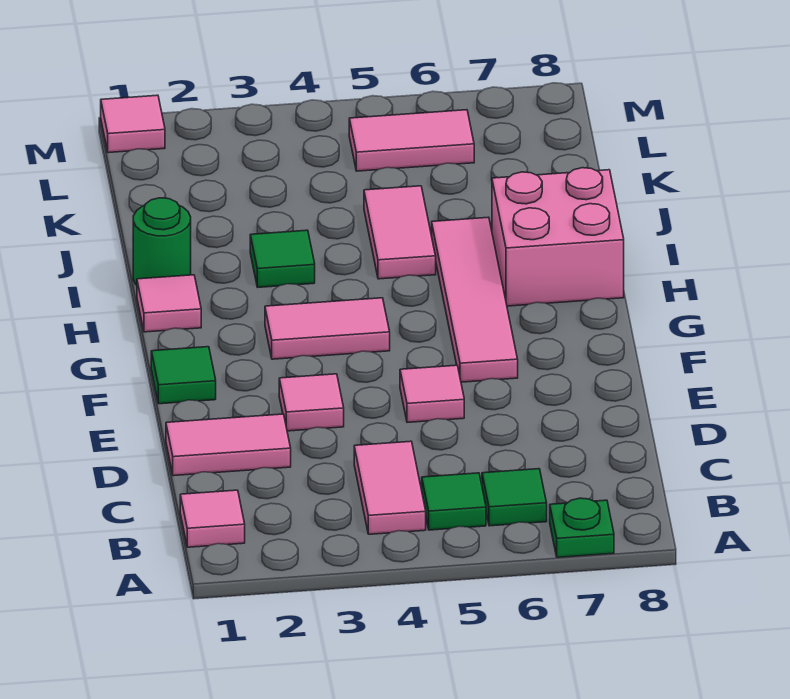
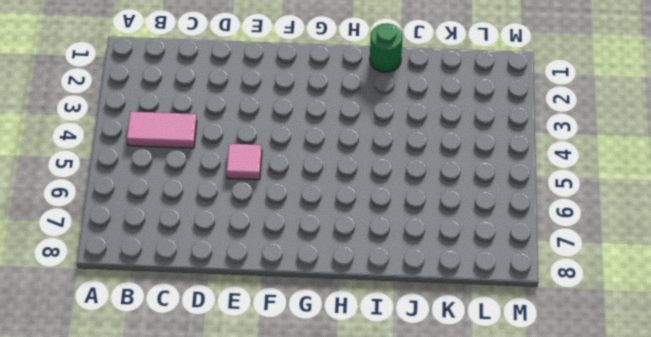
none -> green plate A7 level 1
none -> pink tile B1 level 1
none -> green tile B5 level 1

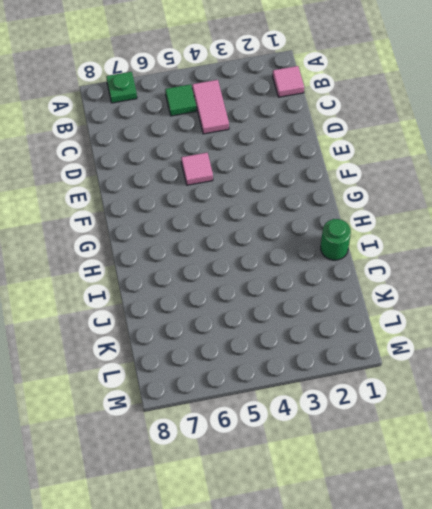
none -> green tile B6 level 1
none -> pink tile D1:D2 level 1
none -> pink tile E3 level 1

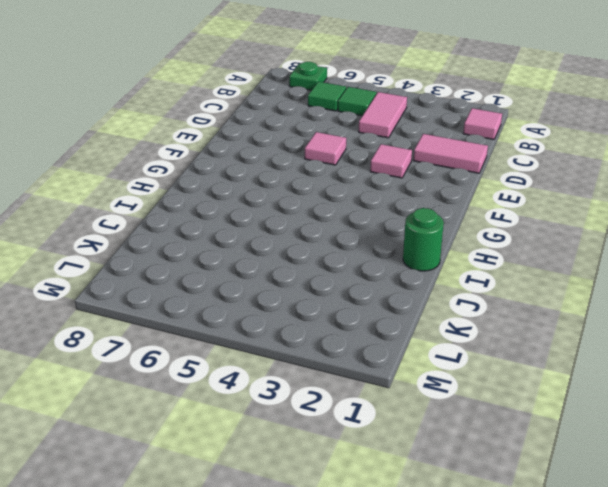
none -> green tile F1 level 1
none -> pink tile F6:I6 level 1
none -> pink tile G3:G4 level 1

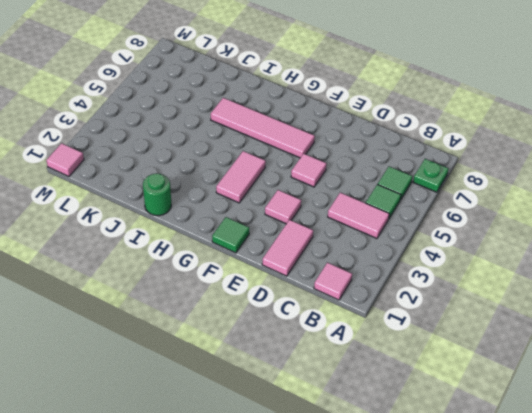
none -> pink tile H1 level 1
none -> pink brick H7:I8 level 1
none -> green tile I3 level 1

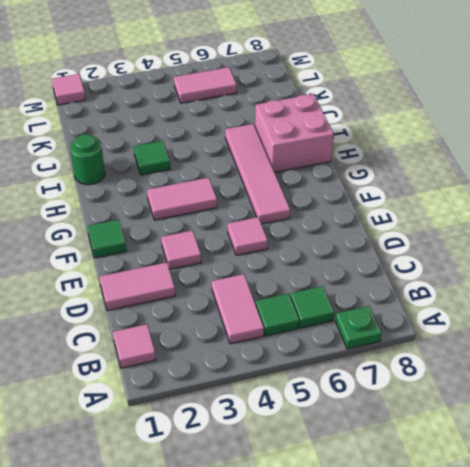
none -> pink tile H1 level 1
none -> pink tile I5:J5 level 1

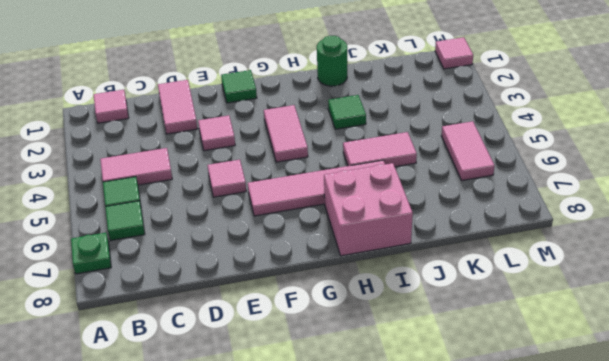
none -> pink tile H1 level 1

